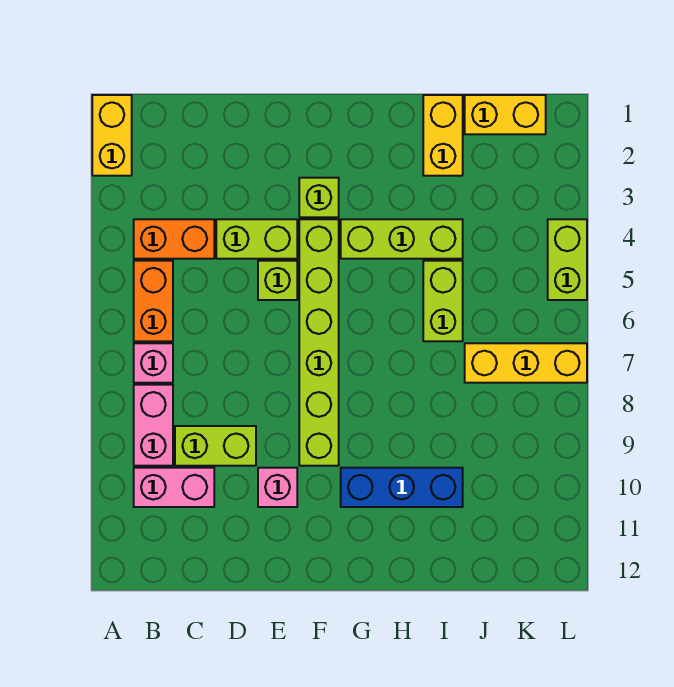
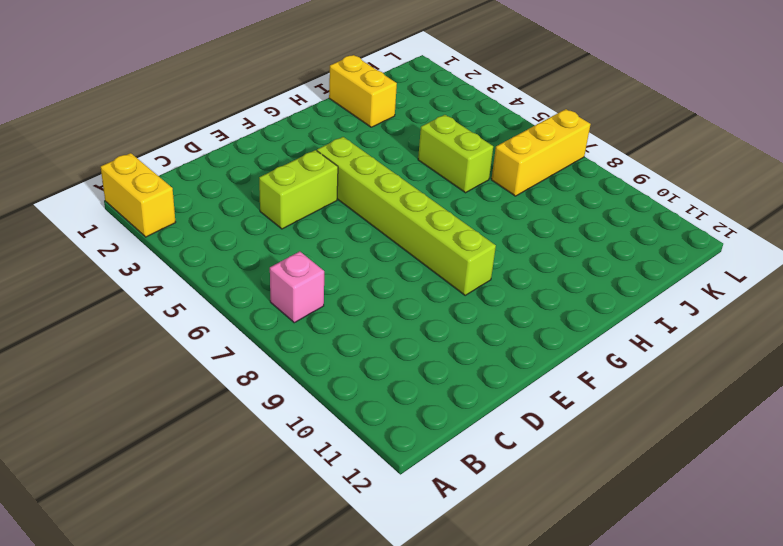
none -> orange brick B4:C4 level 1
none -> orange brick B5:B6 level 1
none -> pink brick B8:B9 level 1

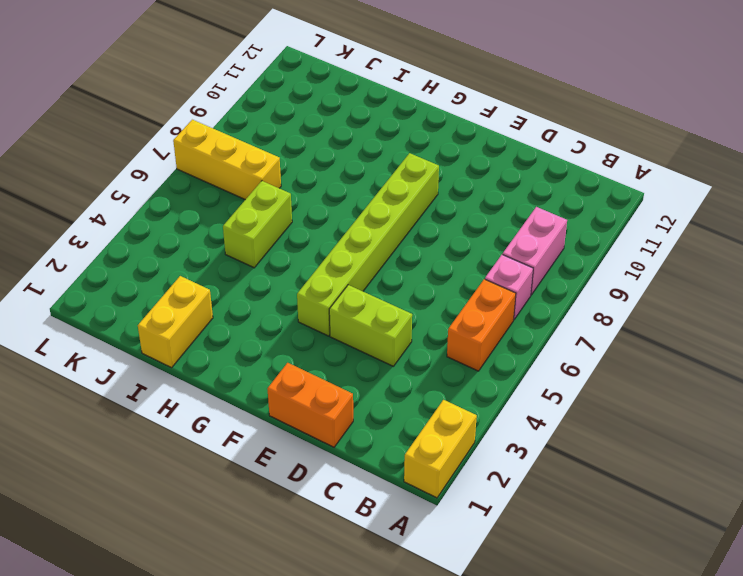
orange brick D1:E1 level 1 -> orange brick B4:C4 level 1
none -> pink brick B10:C10 level 1
none -> lime brick C9:D9 level 1
none -> lime brick E5 level 1

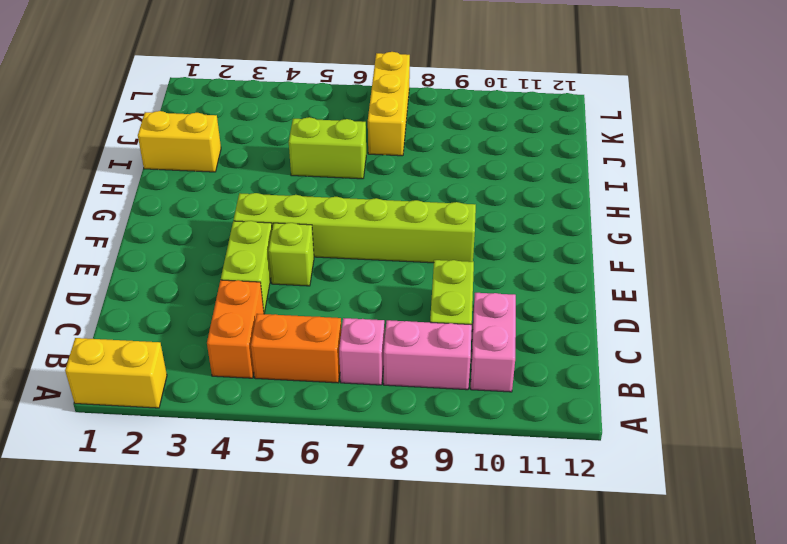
none -> pink brick E10 level 1
none -> lime brick F3 level 1
none -> lime brick G4:I4 level 1

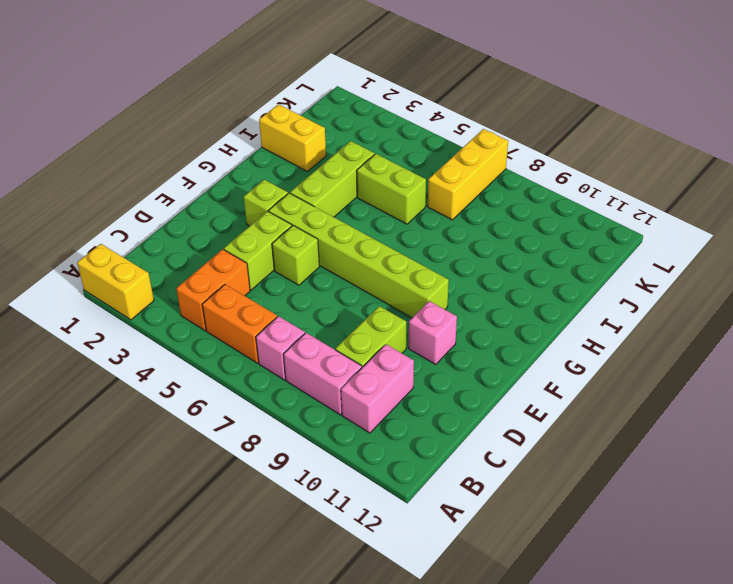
none -> blue brick G10:I10 level 1
none -> yellow brick J1:K1 level 1
none -> lime brick L4:L5 level 1

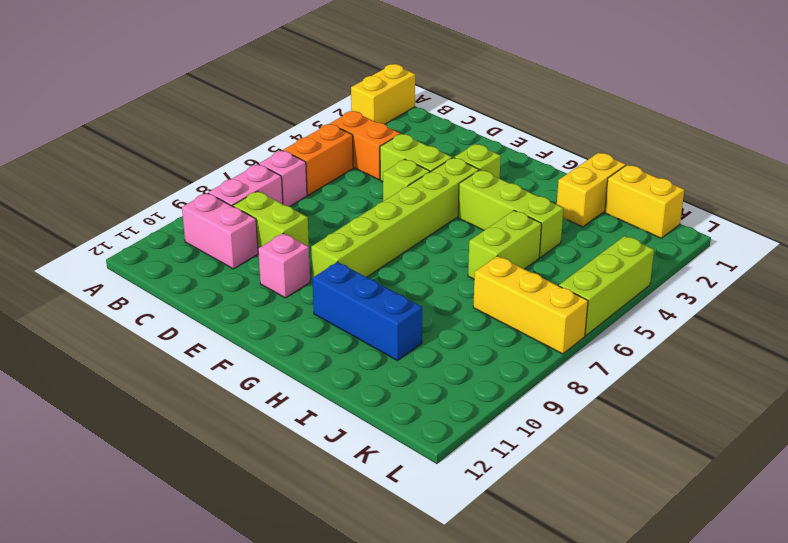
lime brick L4:L6 level 1 -> lime brick L4:L5 level 1

